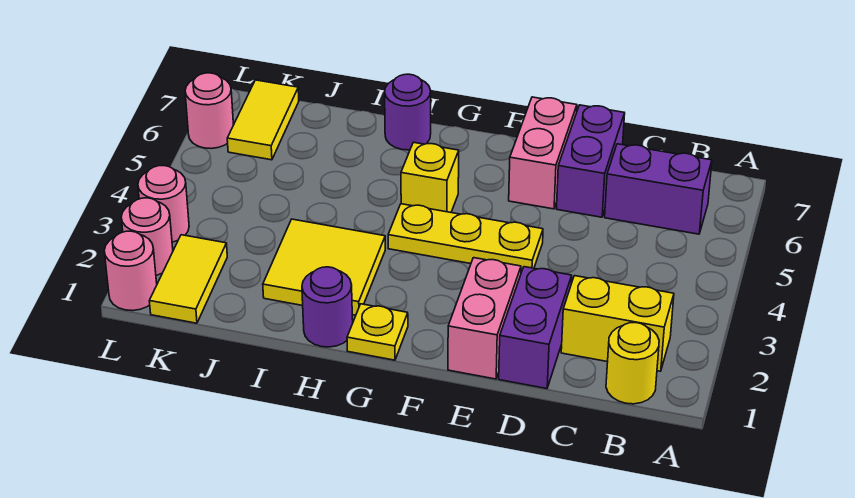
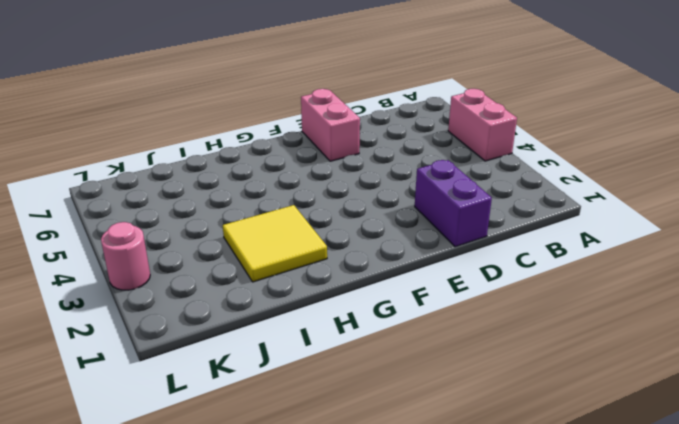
pink brick A4:A5 level 1 -> pink brick E1:E2 level 1
none -> yellow round brick B1 level 1
none -> yellow brick B2:C2 level 1
none -> purple brick B6:C6 level 1

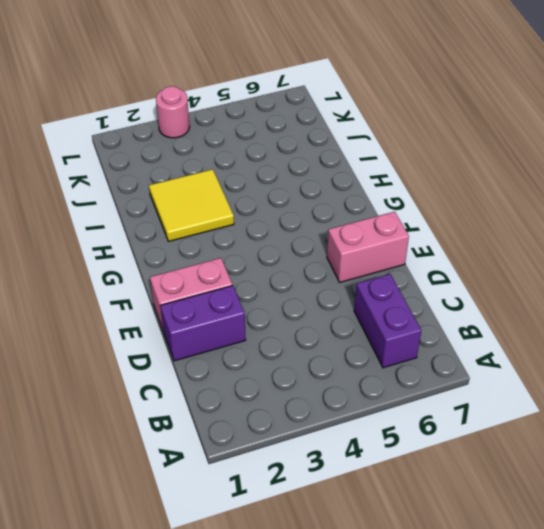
none -> yellow round brick B1 level 1
none -> yellow brick B2:C2 level 1
none -> purple brick D6:D7 level 1

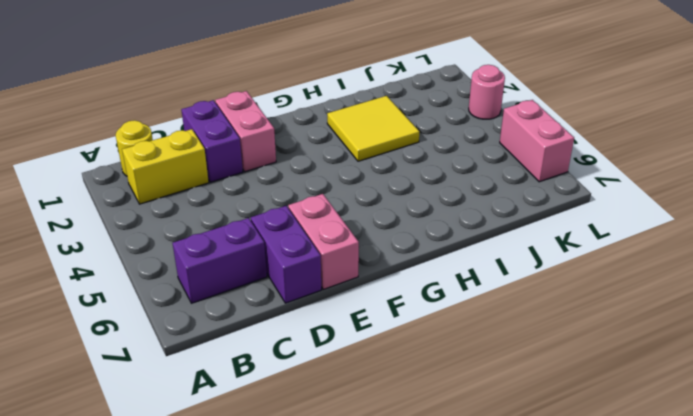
pink brick L5:L6 level 1 -> pink round brick L6 level 1
none -> yellow plate E4:G4 level 1
none -> yellow plate G1 level 1
none -> yellow brick G5 level 1

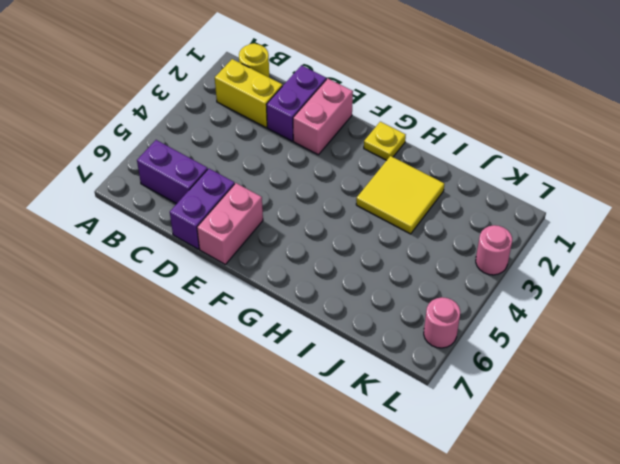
none -> yellow plate E4:G4 level 1
none -> yellow brick G5 level 1
none -> purple round brick H1 level 1

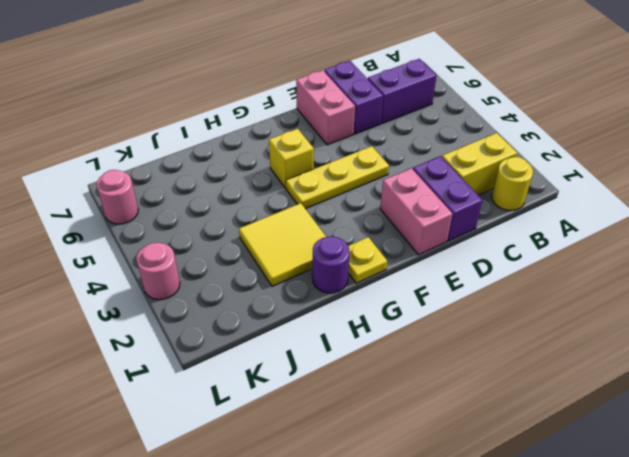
none -> purple round brick H7 level 1
none -> yellow tile K1:K2 level 1
none -> yellow tile K6:K7 level 1

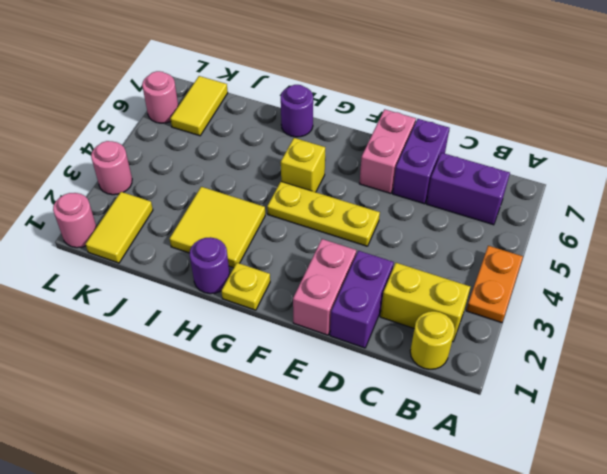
orange plate A3:A4 level 1 -> none
none -> pink round brick L2 level 1

